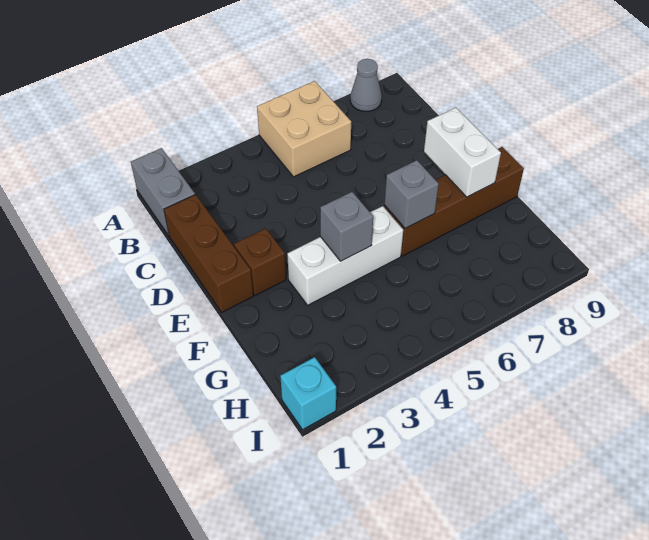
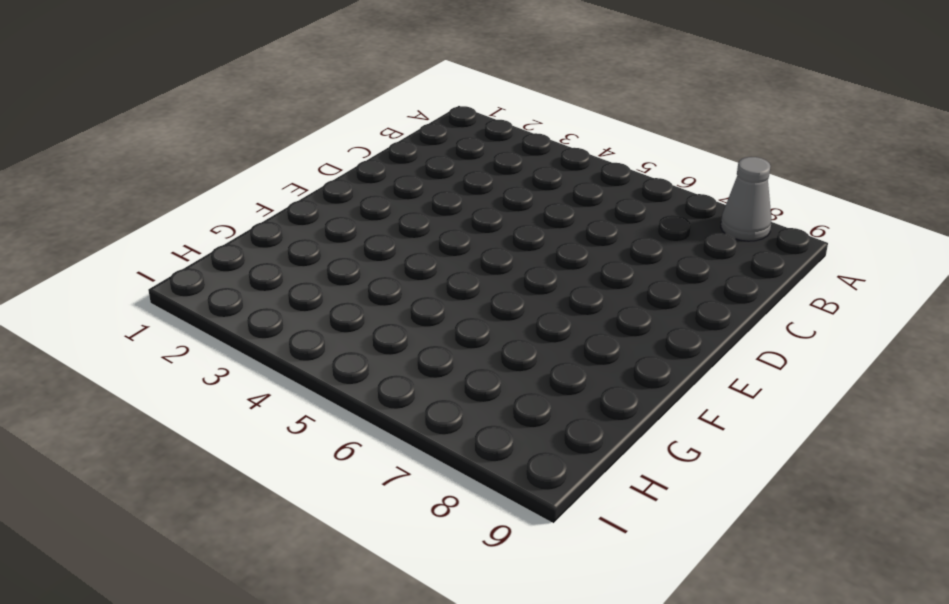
none -> grey brick A1:B1 level 1
none -> tan brick A5:B6 level 1

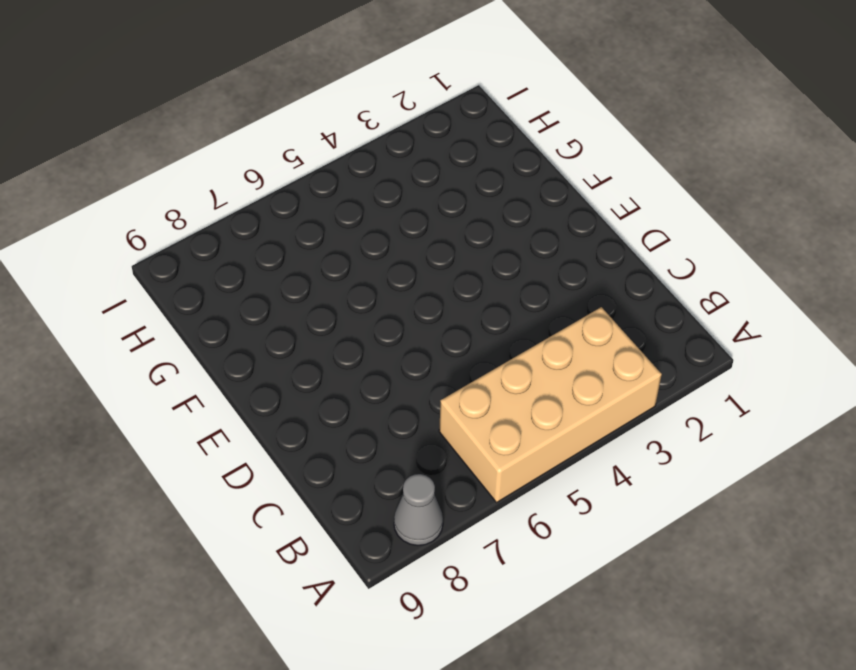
tan brick A3:B6 level 1 -> tan brick A5:B6 level 1
none -> grey brick A1:B1 level 1
none -> brown brick C1:E1 level 1

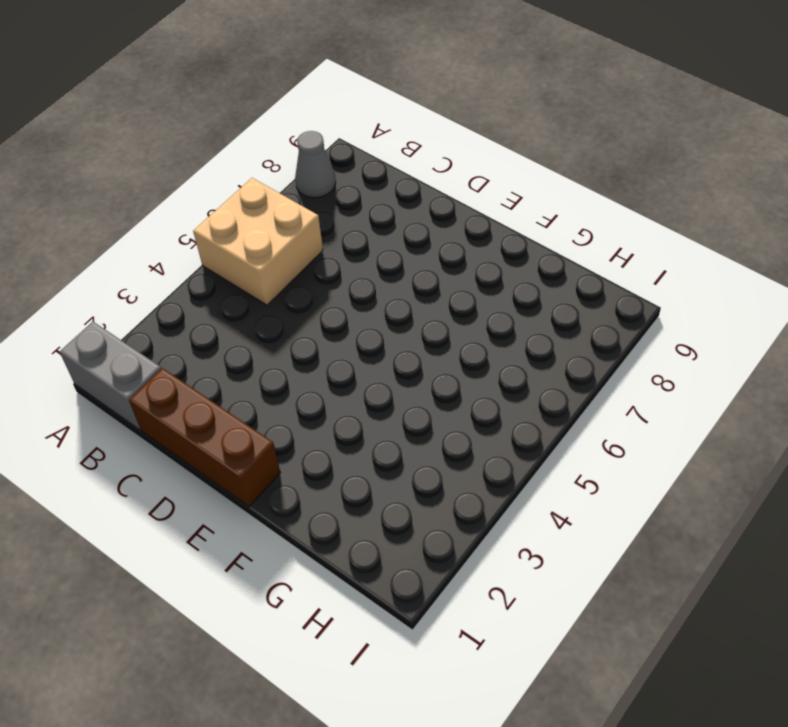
none -> brown brick E2 level 1
none -> white brick F3:F5 level 1

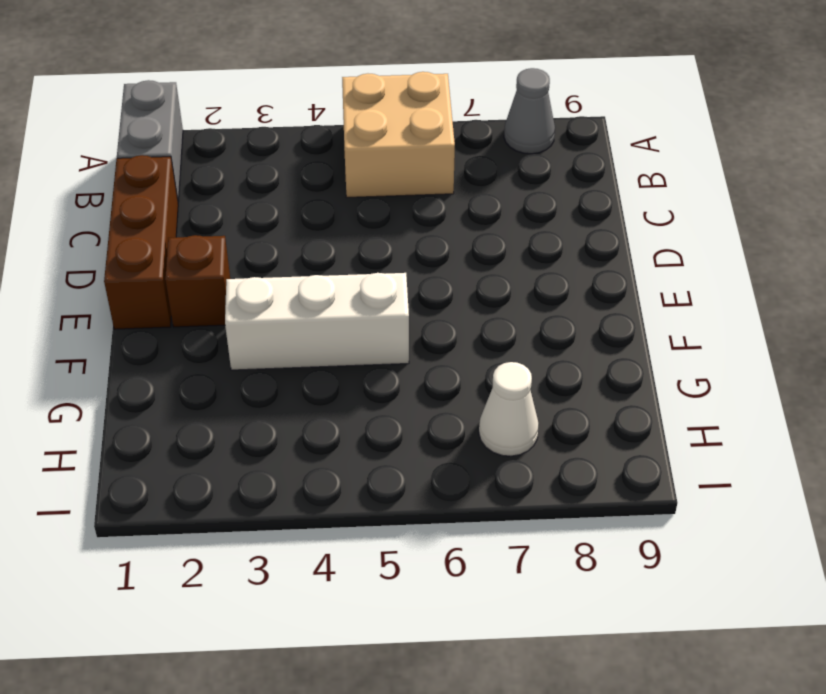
white cone H7 level 1 -> none
none -> brown brick F6:F9 level 1
none -> cyan brick I1 level 1

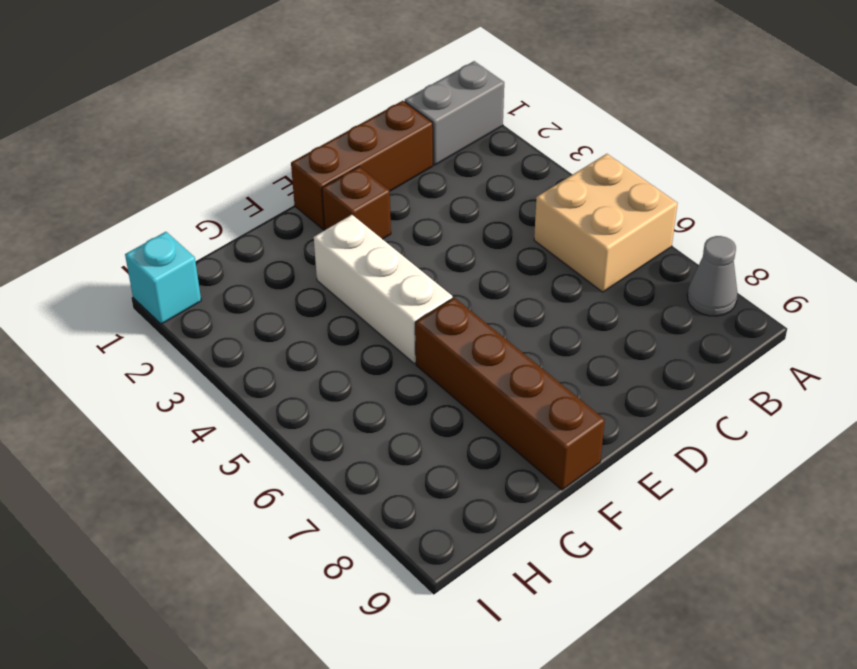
none -> white brick E8:F8 level 2
none -> grey brick F4 level 2

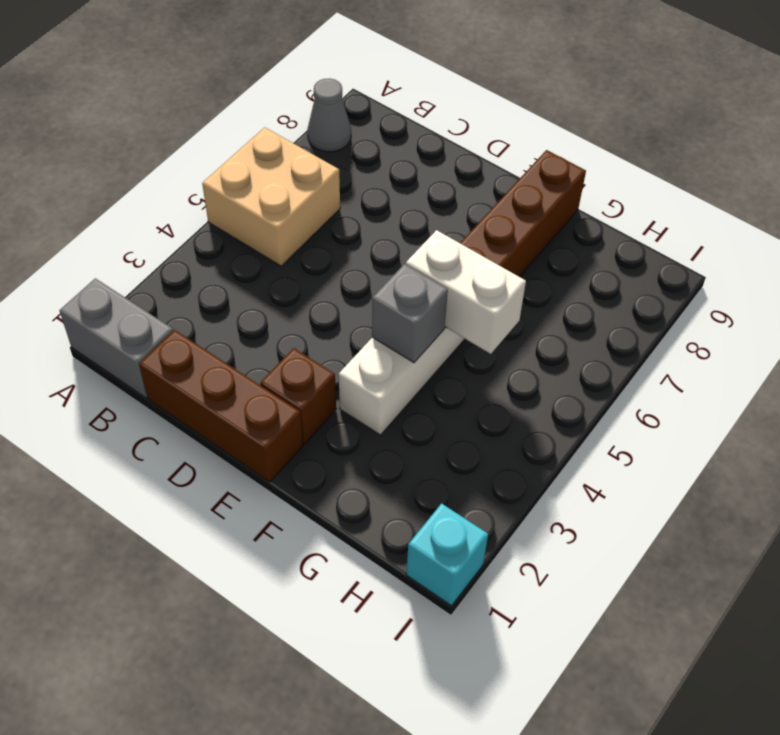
white brick F5:G5 level 2 -> white brick E8:F8 level 2
none -> grey brick F6 level 2

